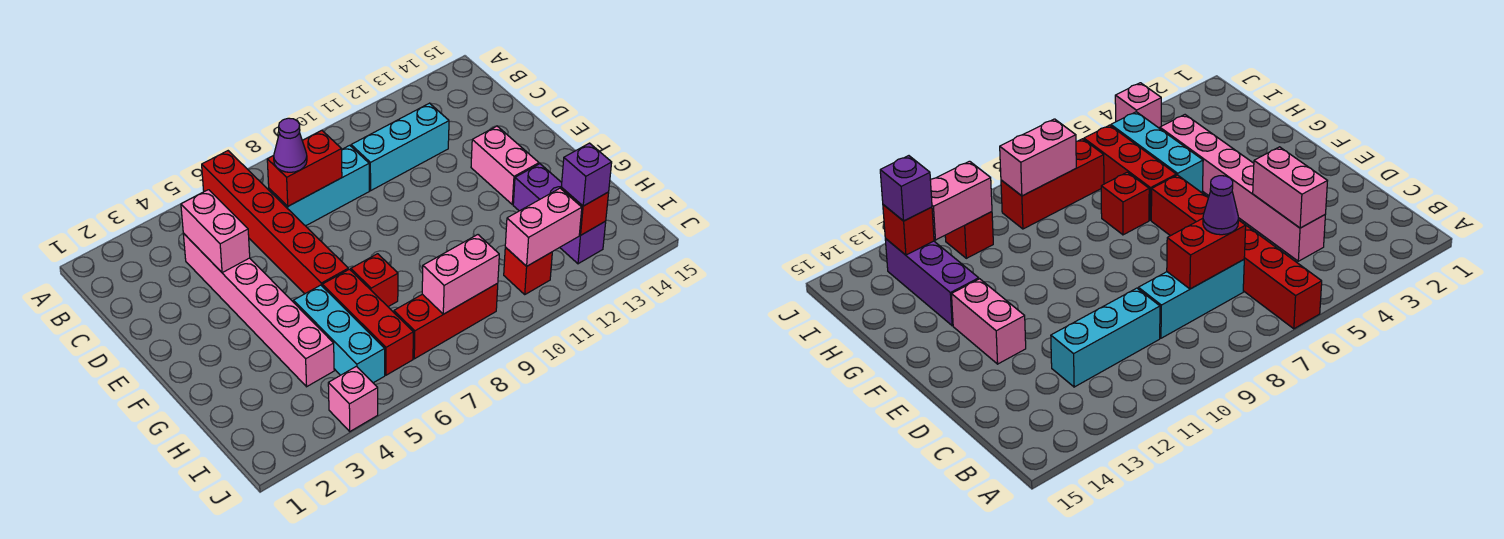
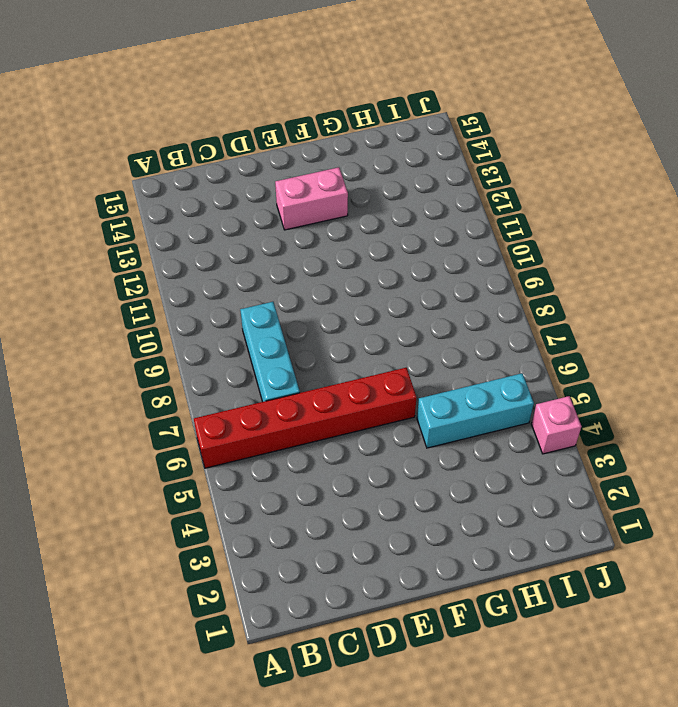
none -> pink brick C4:H4 level 1
none -> cyan brick C10:C12 level 1
none -> red brick G6:I6 level 1

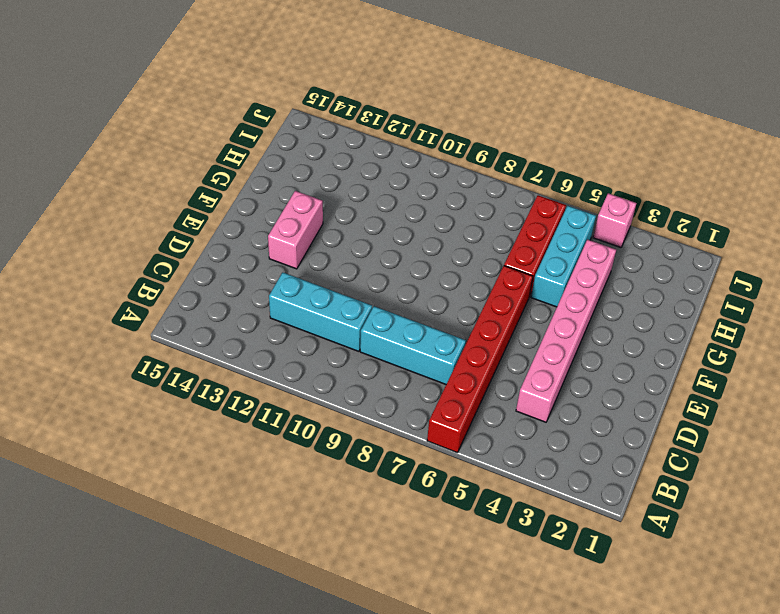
none -> red brick G7 level 1
none -> purple brick G13:I13 level 1
none -> red brick I7:I9 level 1

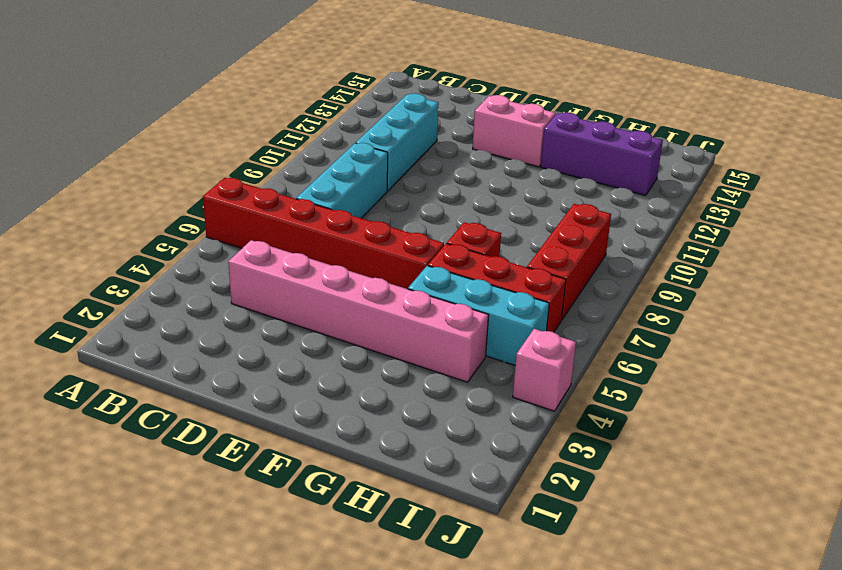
none -> red brick I11 level 1
none -> pink brick C4:D4 level 2
none -> red brick C7:C8 level 2

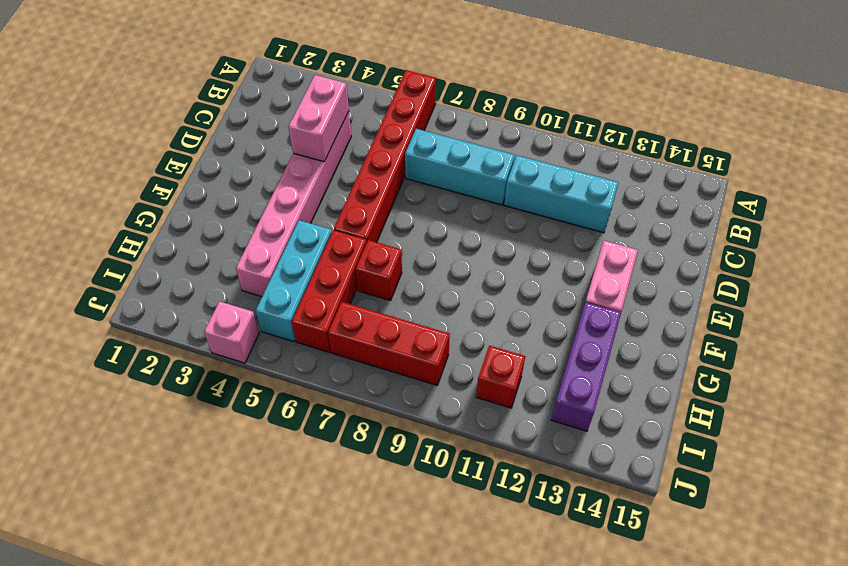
none -> red brick C7:C8 level 2
none -> pink brick I8:I9 level 2
none -> pink brick I11:I12 level 2

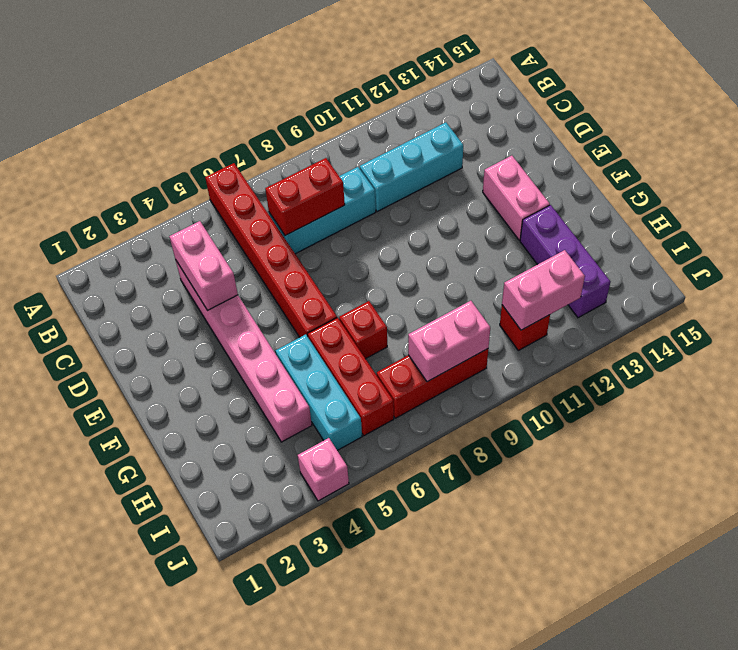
none -> red brick I13 level 2
none -> purple cone C7 level 3
none -> purple brick I13 level 3

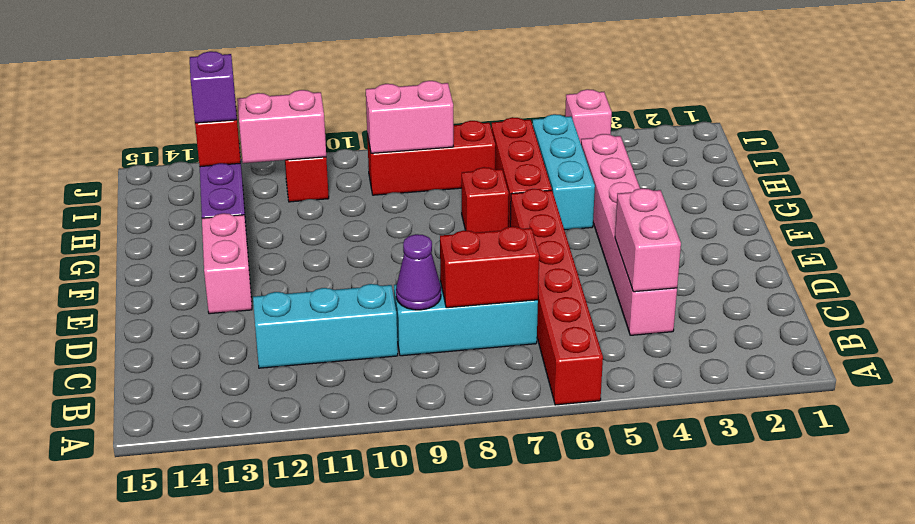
purple cone C9 level 2 -> purple cone C7 level 3

